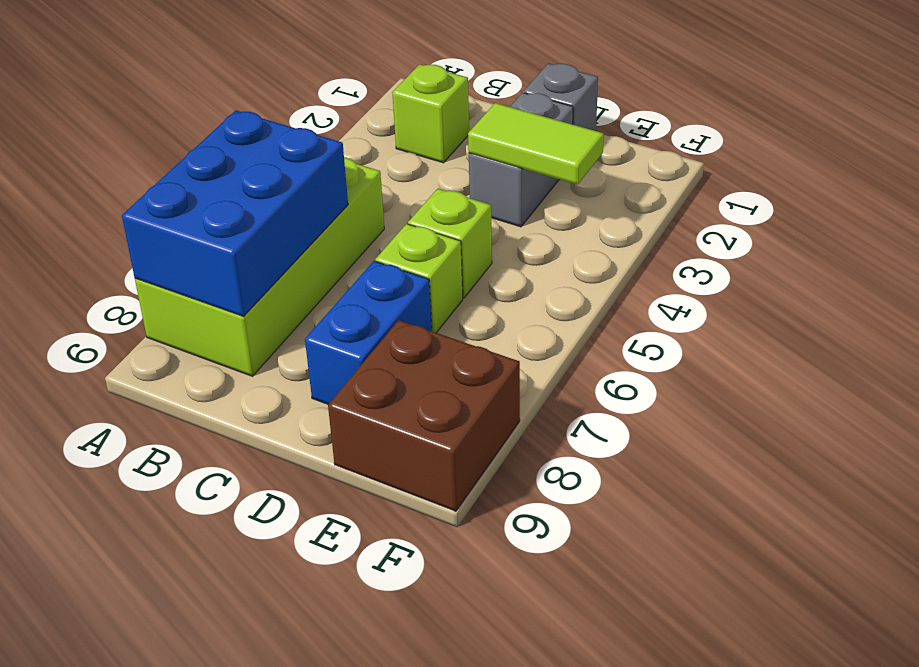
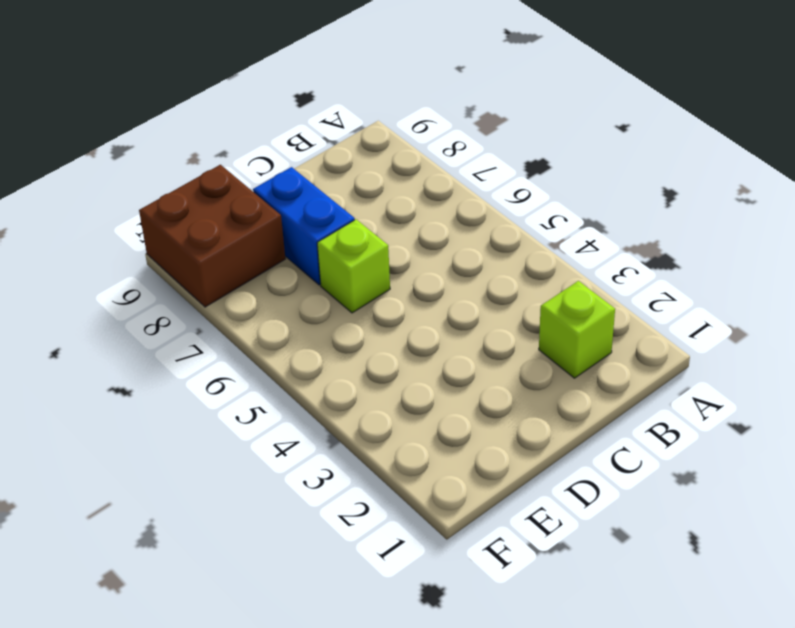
none -> lime brick A5:B8 level 1
none -> grey brick D1 level 1

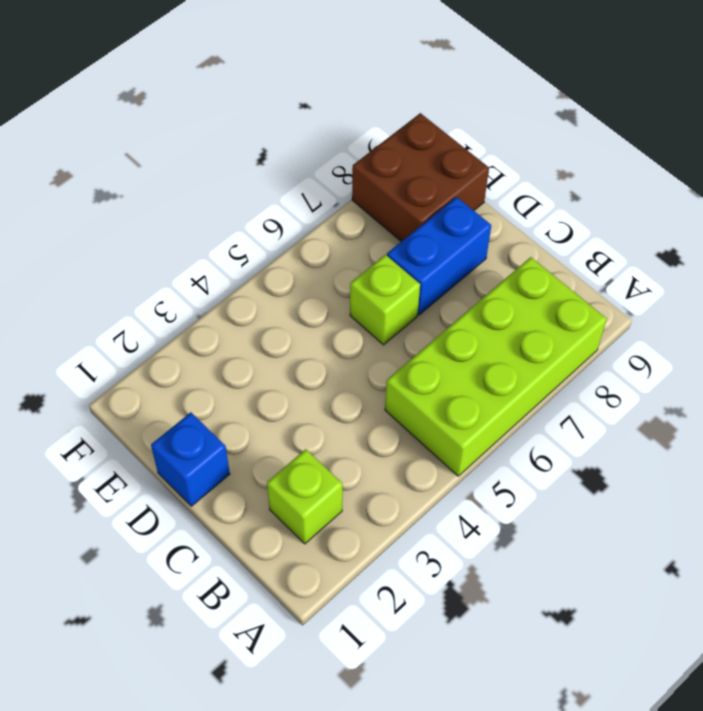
blue brick D1 level 1 -> grey brick D1 level 1
none -> grey brick D2:D3 level 1
none -> lime brick D5 level 1

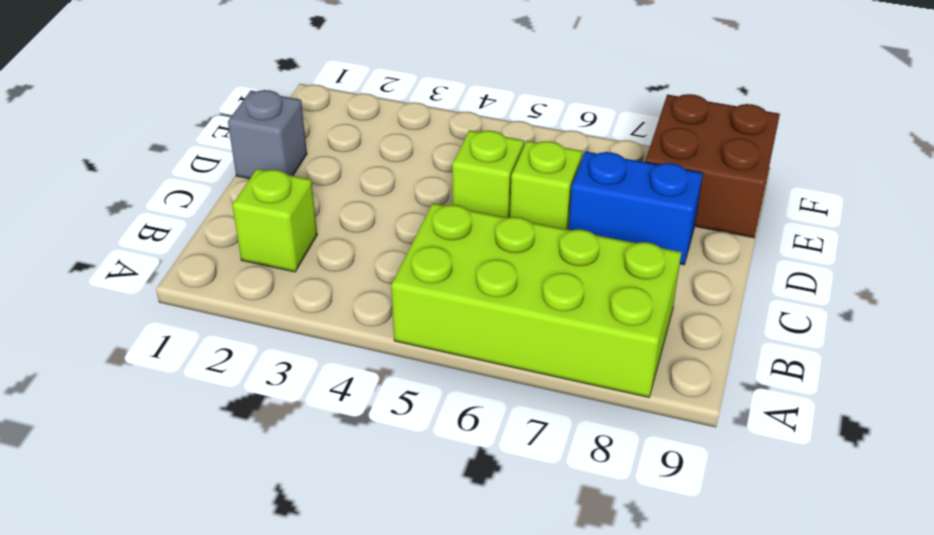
none -> grey brick D2:D3 level 1
none -> blue brick A6:B8 level 2

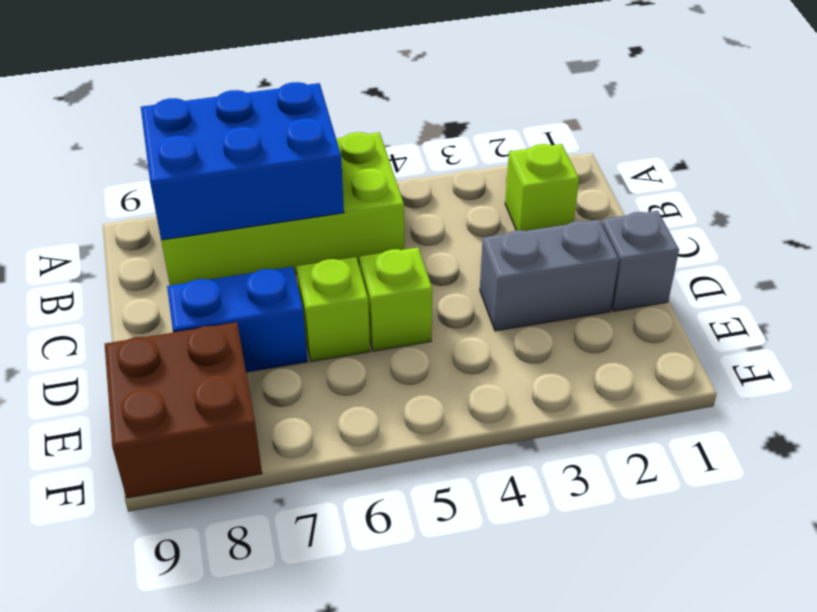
none -> lime tile D3:E3 level 2

